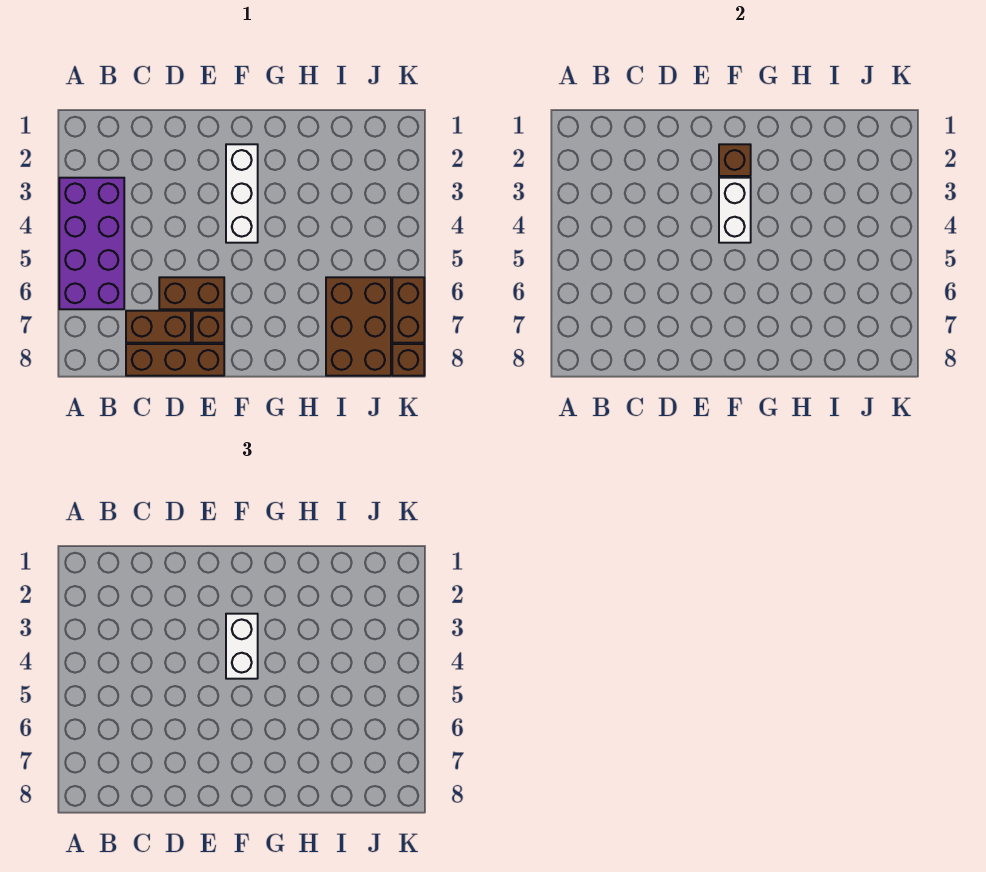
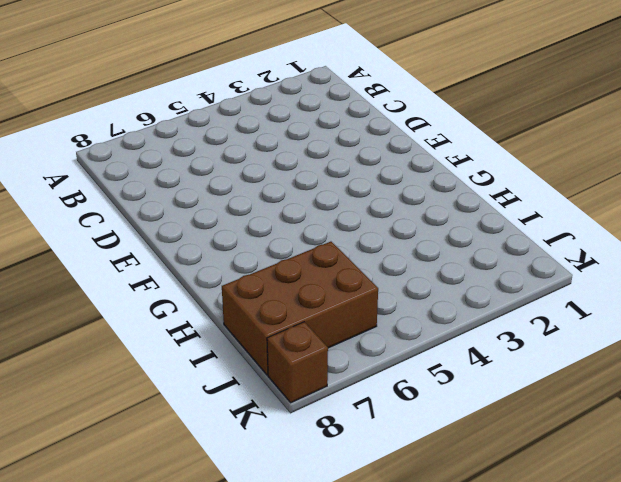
none -> purple brick A3:B6 level 1
none -> brown brick C7:D7 level 1
none -> brown brick C8:E8 level 1

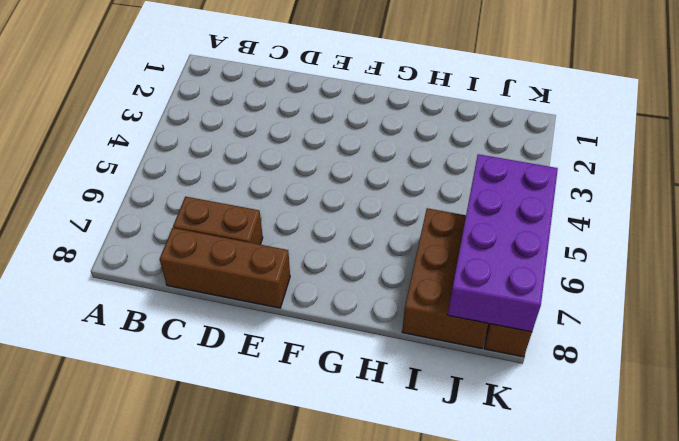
purple brick J5:K8 level 2 -> purple brick A3:B6 level 1
none -> brown brick D6:E6 level 1
none -> brown brick E7 level 1
none -> white brick F2:F4 level 1

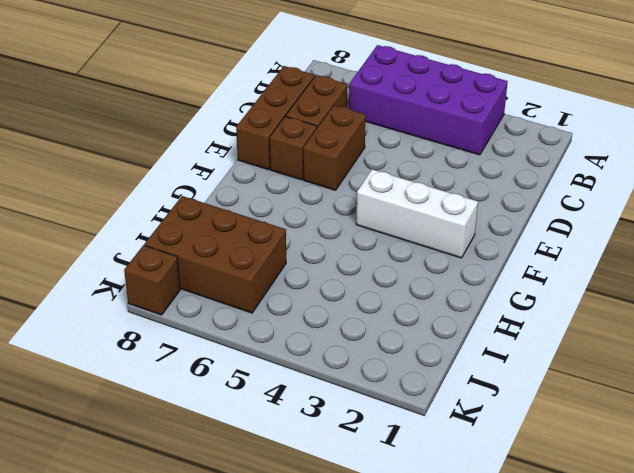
none -> brown brick K6:K7 level 1
none -> brown brick F2 level 2
none -> white brick F3:F4 level 2

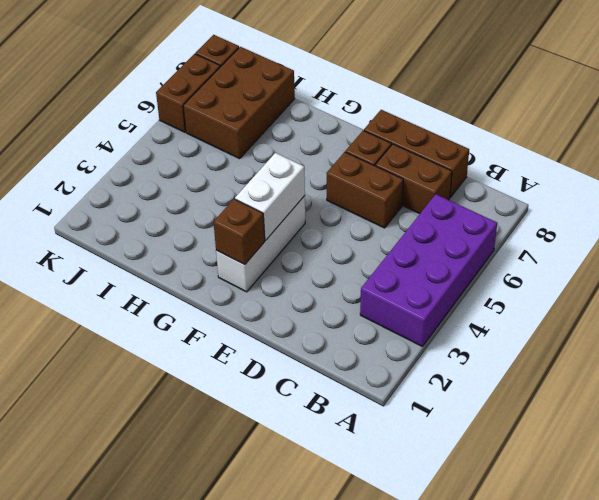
none -> white brick F3:F4 level 3

